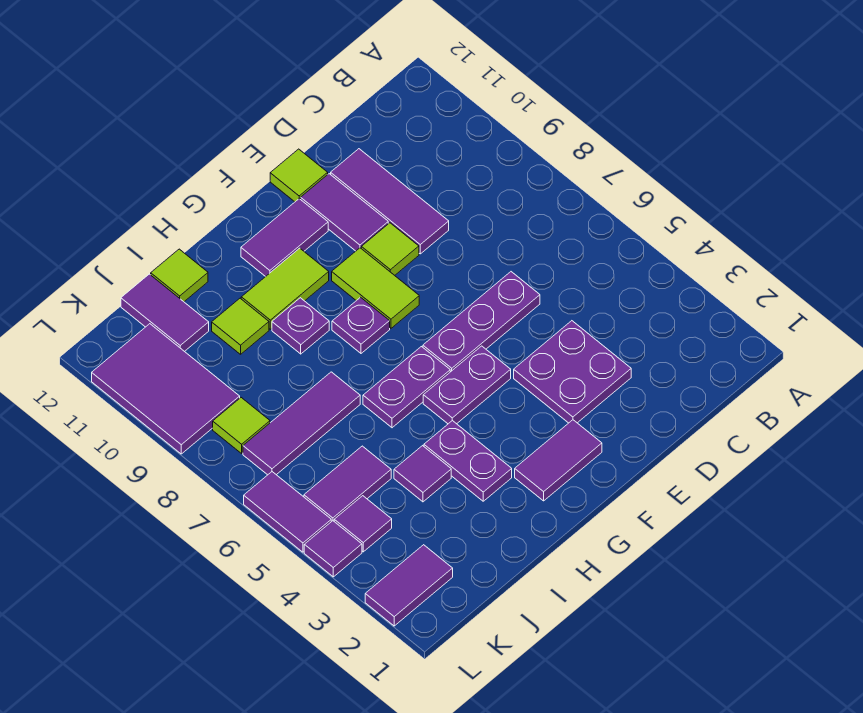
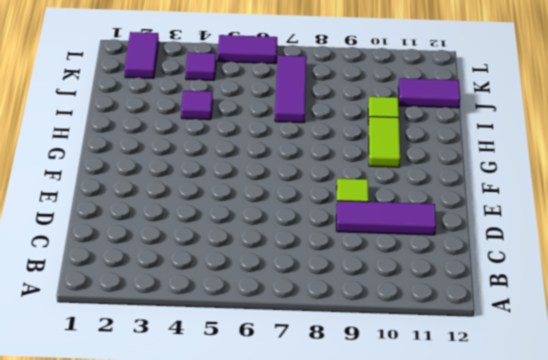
none -> purple plate D3:E4 level 1
none -> purple plate D6:F6 level 1
none -> purple tile E10:E11 level 1

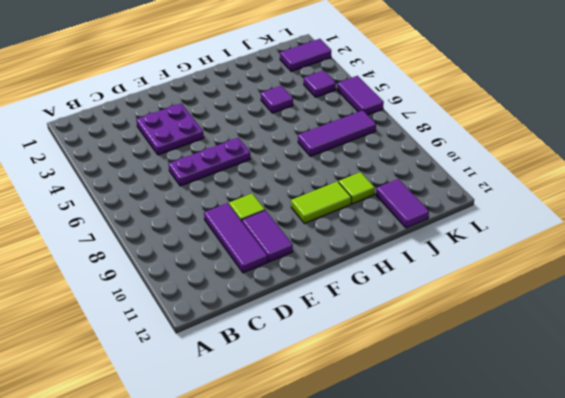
none -> lime tile E12 level 1
none -> purple tile F2:G2 level 1
none -> purple plate F5:G5 level 1

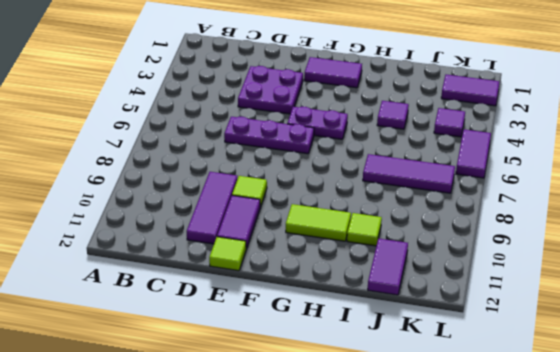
none -> lime tile F8:F9 level 1
none -> purple tile F11:G11 level 1
none -> purple plate G6:H6 level 1

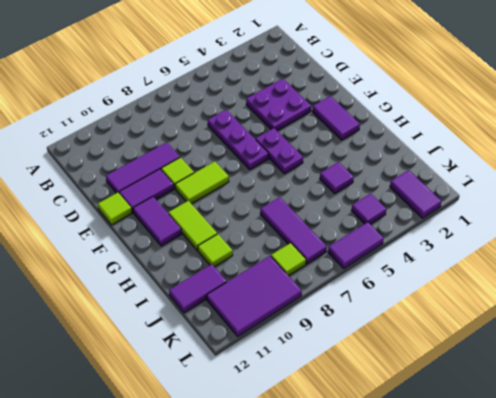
none -> purple plate G6:H6 level 1
none -> purple plate G8 level 1
none -> purple plate H3:H4 level 1

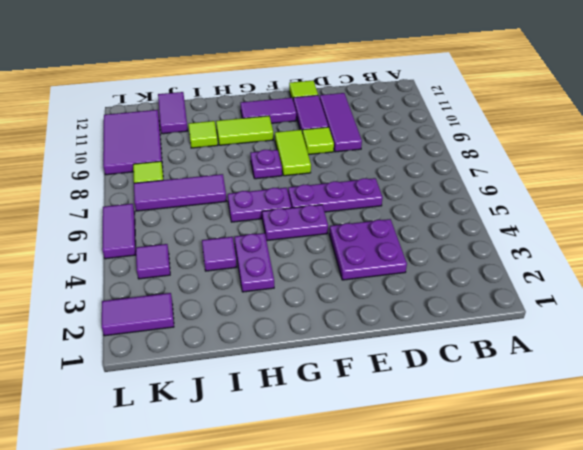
none -> purple tile F2:G2 level 1
none -> purple plate H9 level 1
none -> lime tile I12 level 1

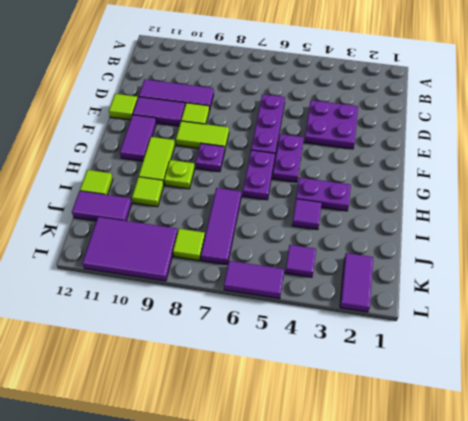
lime plate H9 level 1 -> purple plate H9 level 1
none -> purple tile F2:G2 level 1
none -> purple tile J5:K5 level 1
none -> purple tile L4 level 1

